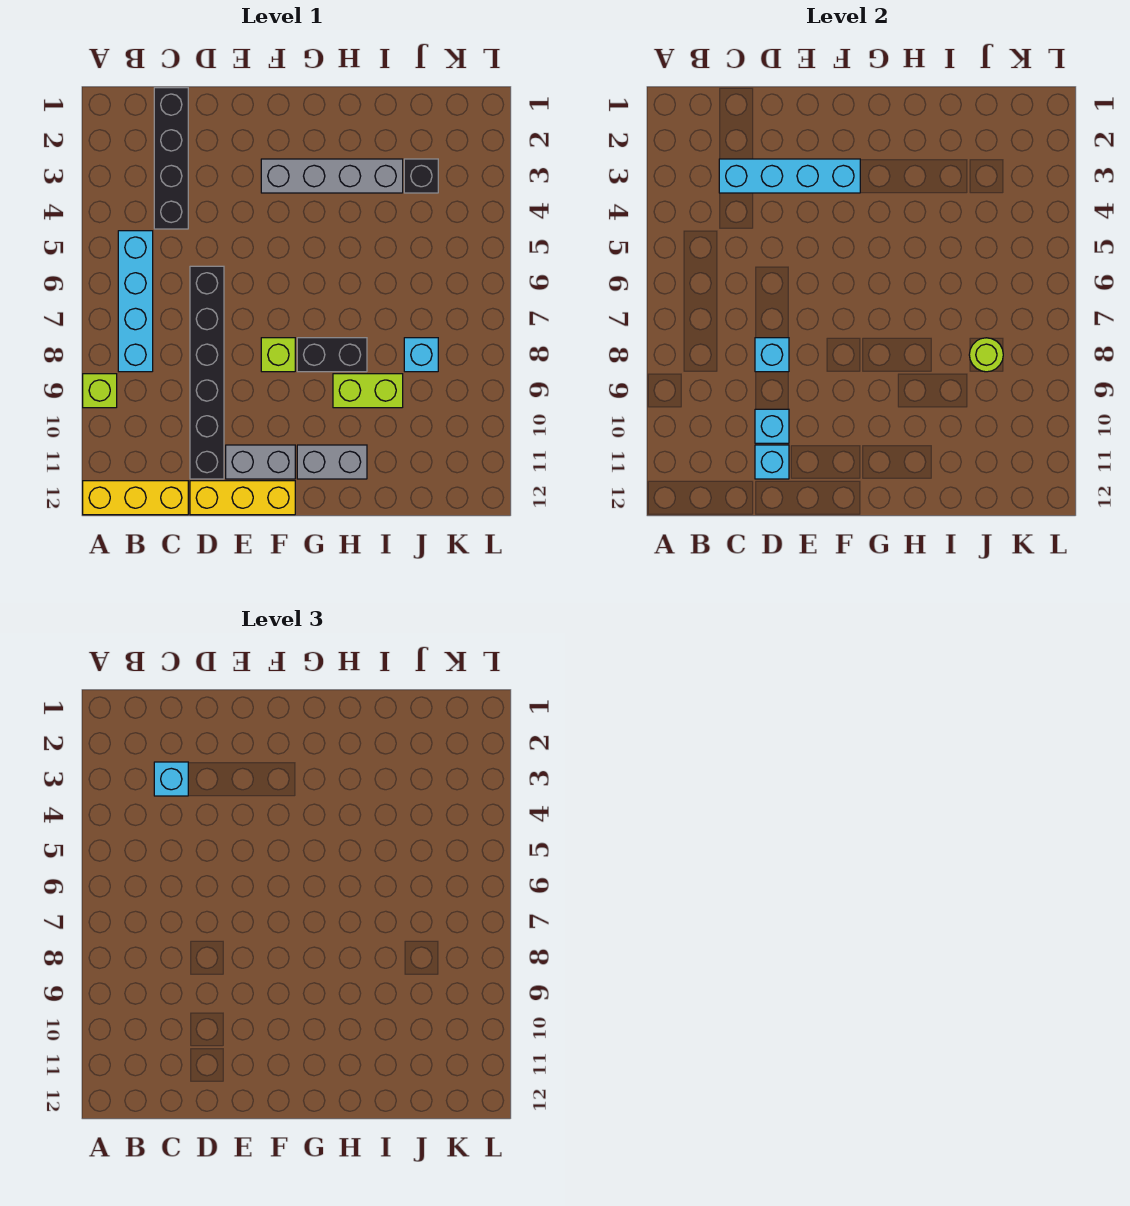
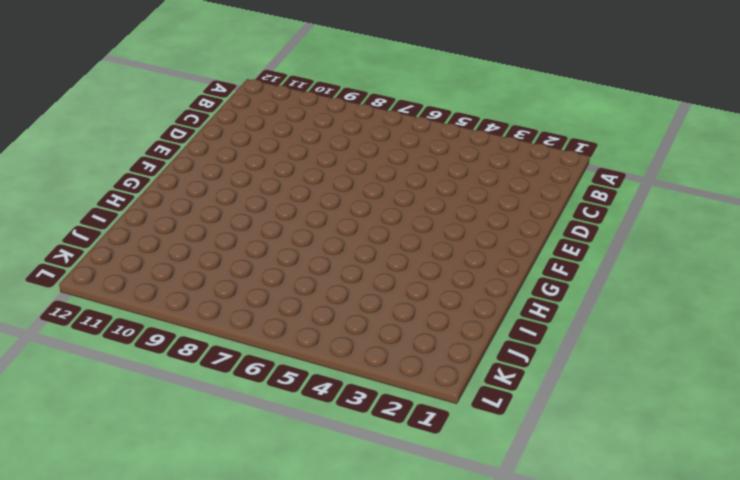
none -> lime brick A9 level 1
none -> yellow brick A12:C12 level 1
none -> cyan brick B5:B8 level 1

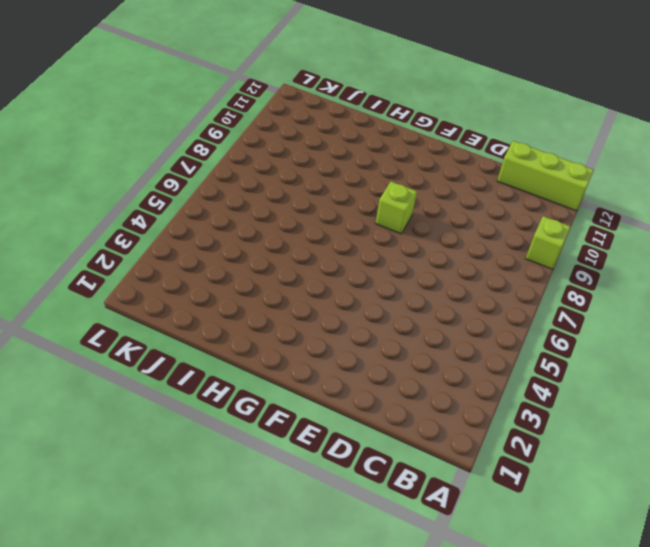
lime brick A12:C12 level 1 -> yellow brick A12:C12 level 1
none -> cyan brick B5:B8 level 1
none -> black brick C1:C4 level 1
none -> black brick D6:D11 level 1

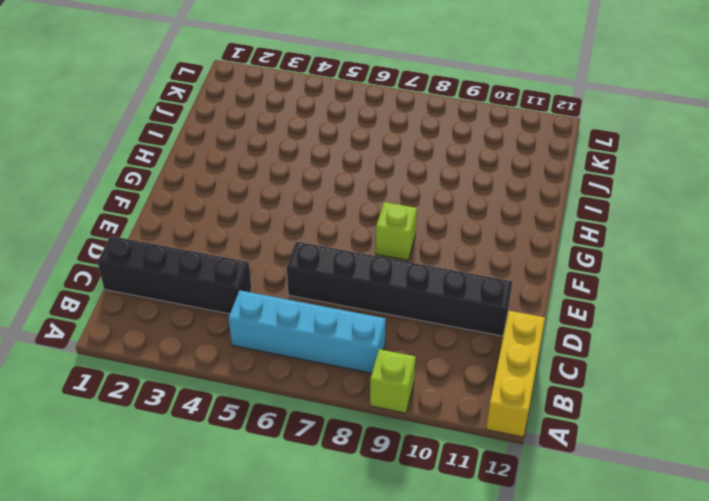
none -> yellow brick D12:F12 level 1
none -> grey brick E11:F11 level 1
none -> grey brick F3:I3 level 1

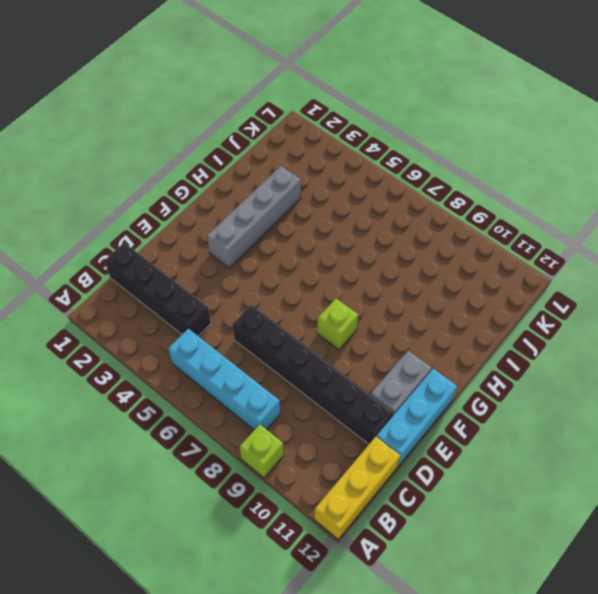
cyan brick D12:F12 level 1 -> yellow brick D12:F12 level 1
none -> black brick G8:H8 level 1
none -> grey brick G11:H11 level 1
none -> lime brick H9:I9 level 1

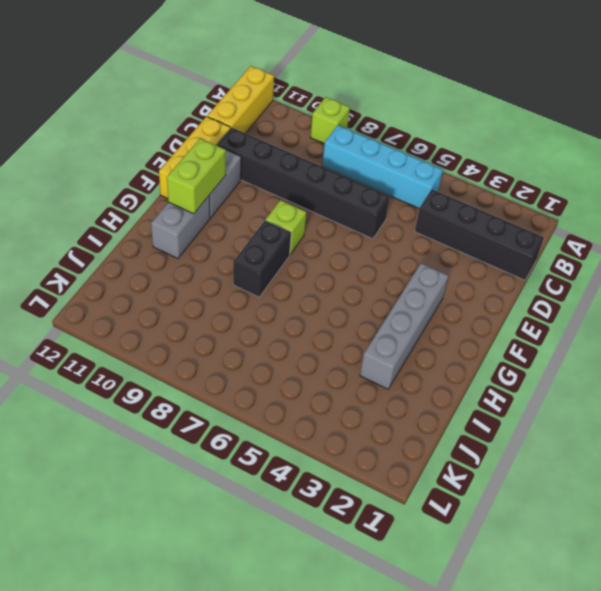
lime brick F11:G11 level 2 -> lime brick H9:I9 level 1
none -> black brick J3 level 1
none -> cyan brick J8 level 1
none -> cyan brick C3:F3 level 2

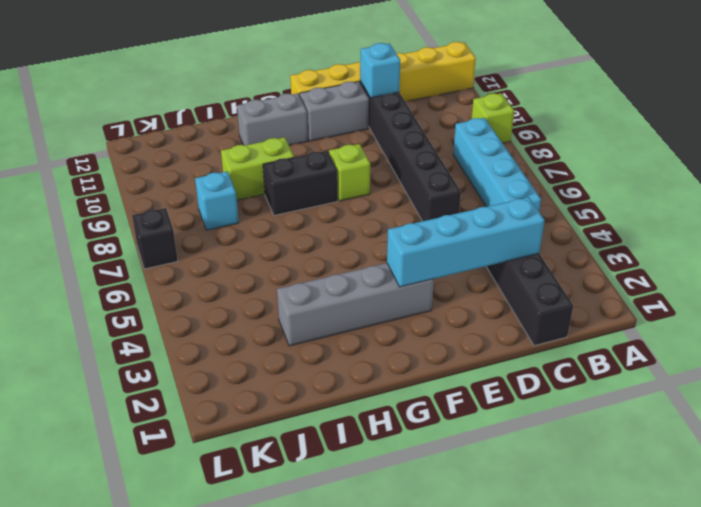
black brick L7 level 1 -> black brick J3 level 1
none -> cyan brick D8 level 2
none -> cyan brick D10 level 2
none -> lime round brick J8 level 2

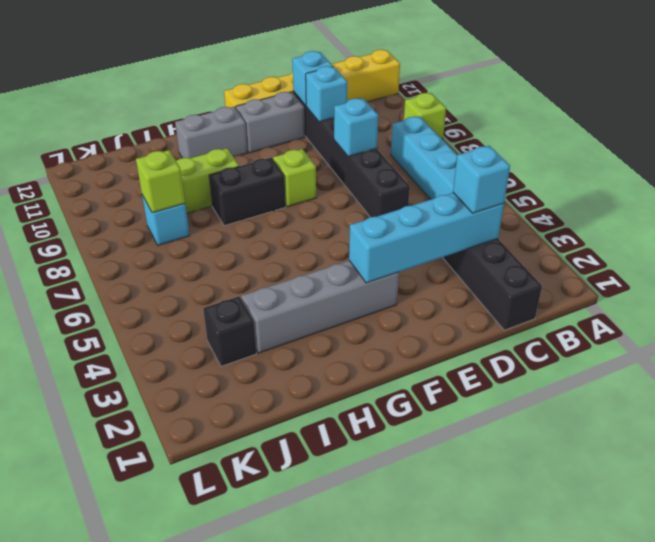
lime brick J8 level 2 -> lime round brick J8 level 2

